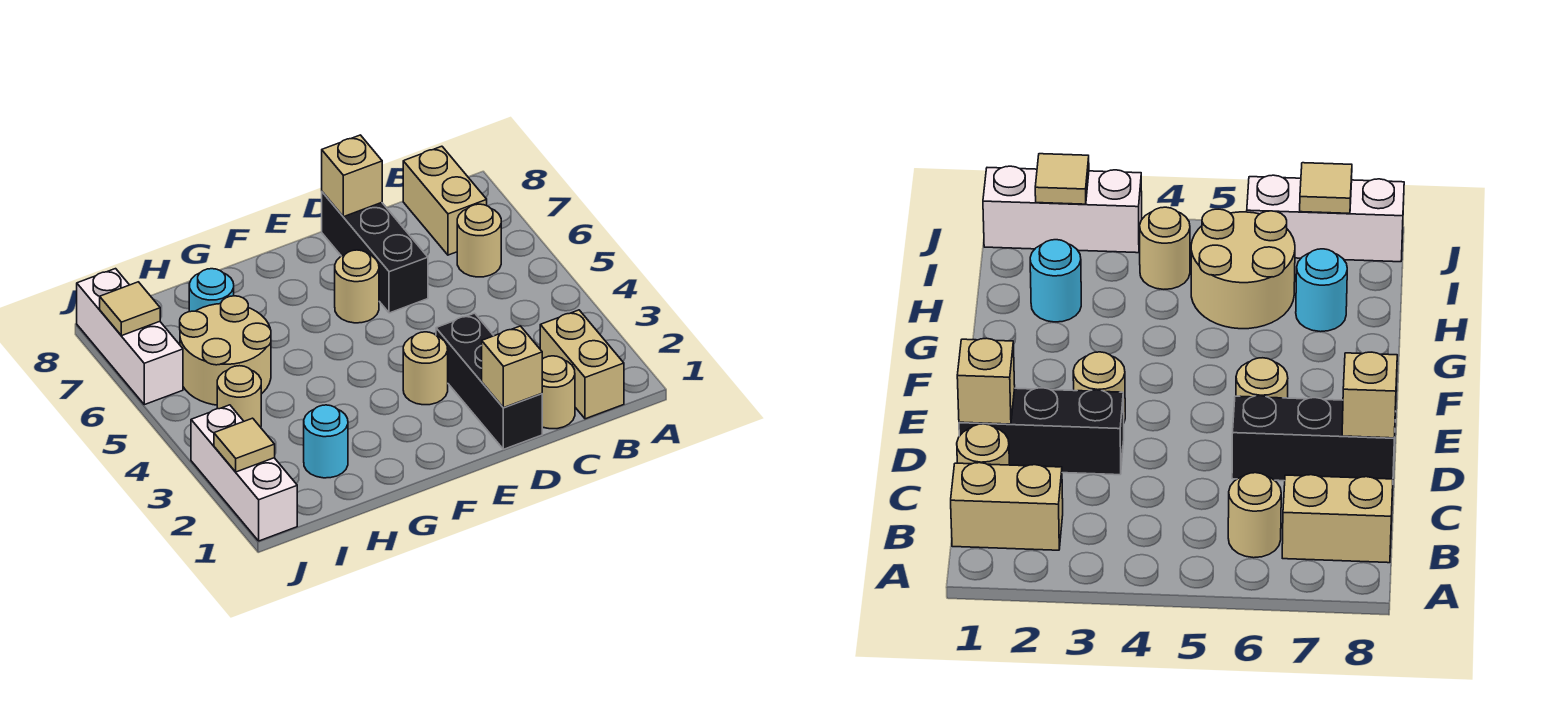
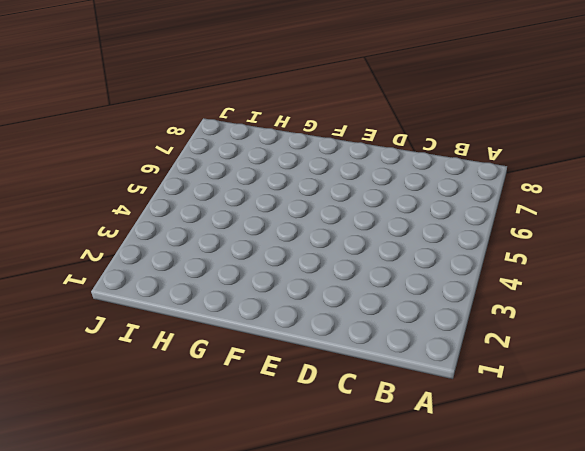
none -> tan brick B1:B2 level 1
none -> tan round brick B6 level 1
none -> tan brick B7:B8 level 1

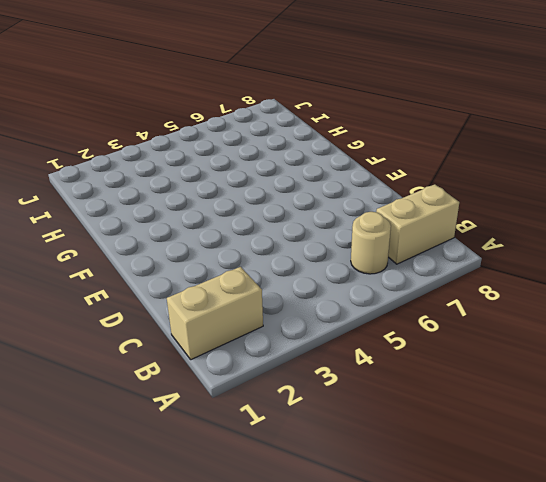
none -> tan round brick C1 level 1
none -> black brick D1:D3 level 1
none -> black brick D6:D8 level 1

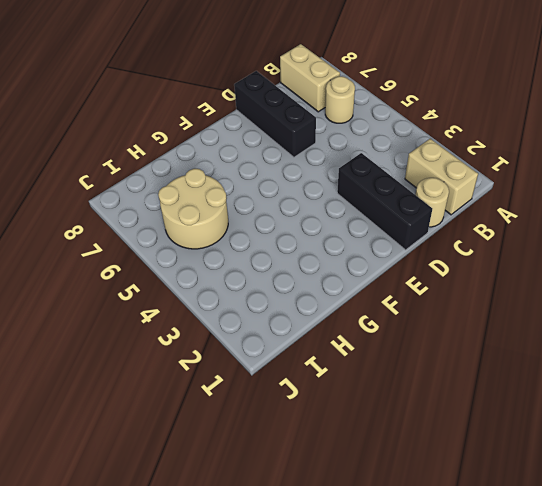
none -> tan round brick E3 level 1
none -> tan round brick E6 level 1
none -> cyan round brick H2 level 1

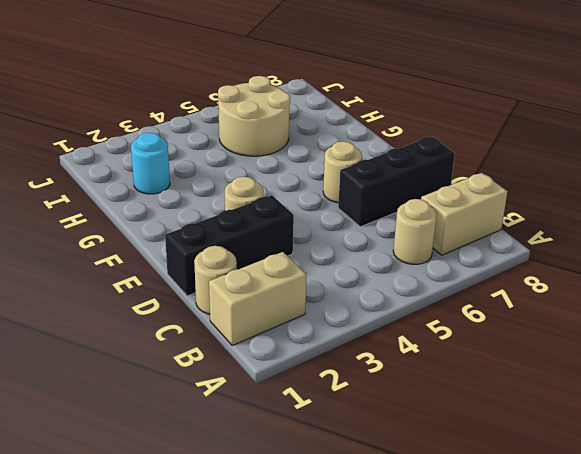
none -> cyan round brick H7 level 1
none -> tan round brick I4 level 1
none -> white brick J1:J3 level 1

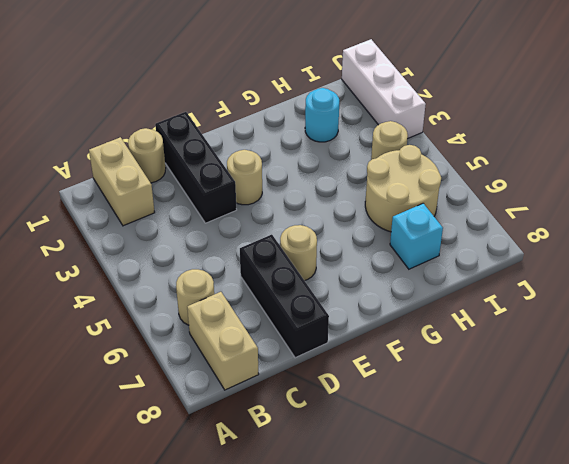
cyan brick H7 level 1 -> cyan round brick H7 level 1
none -> white brick J6:J8 level 1
none -> tan brick D1 level 2
none -> tan brick D8 level 2

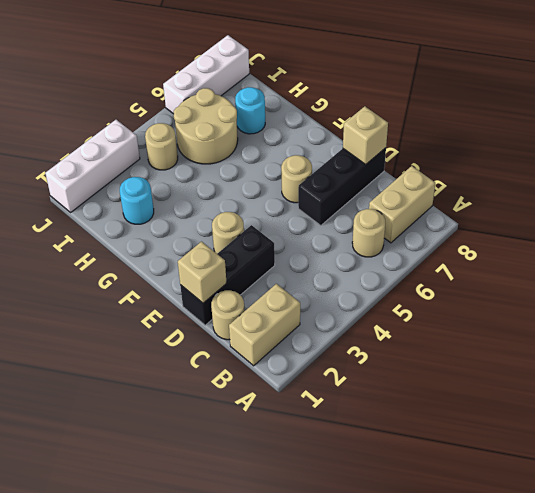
none -> tan tile J2 level 2
none -> tan tile J7 level 2

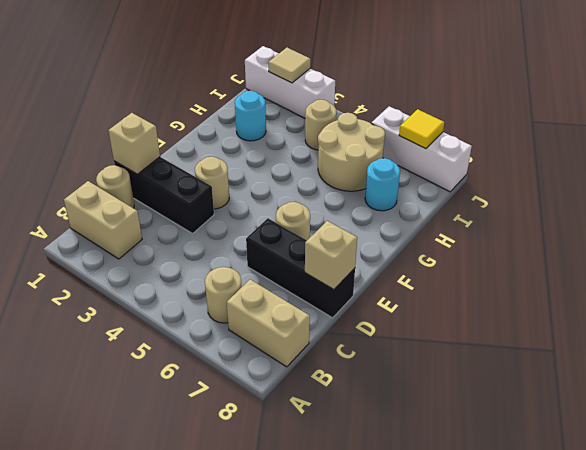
yellow tile J7 level 2 -> tan tile J7 level 2

